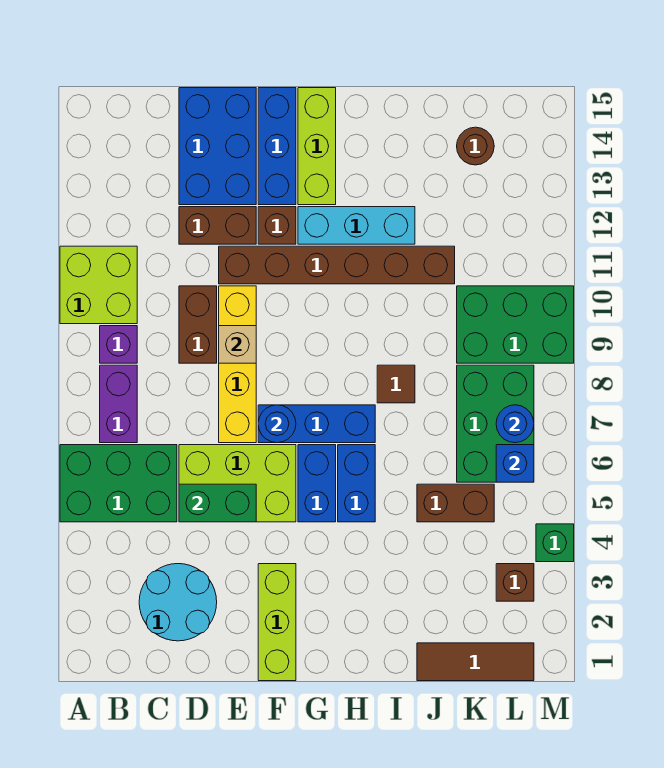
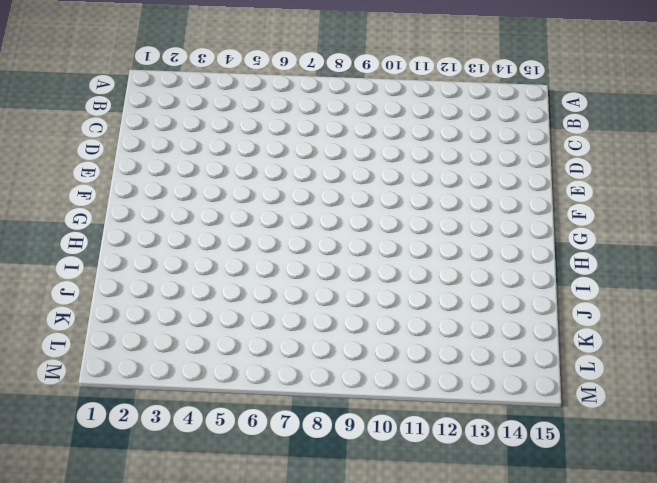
none -> green brick A5:C6 level 1
none -> lime brick A10:B11 level 1
none -> purple brick B7:B8 level 1
none -> purple brick B9 level 1

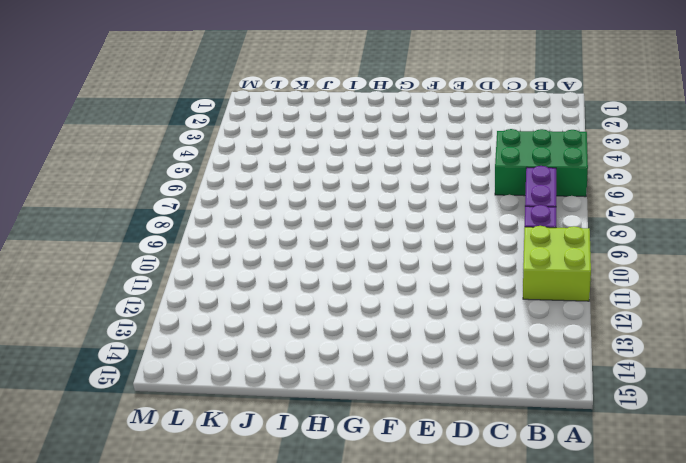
none -> cyan round brick C2:D3 level 1
none -> lime brick D5:F6 level 1
none -> brown brick D9:D10 level 1
none -> brown brick D12:E12 level 1

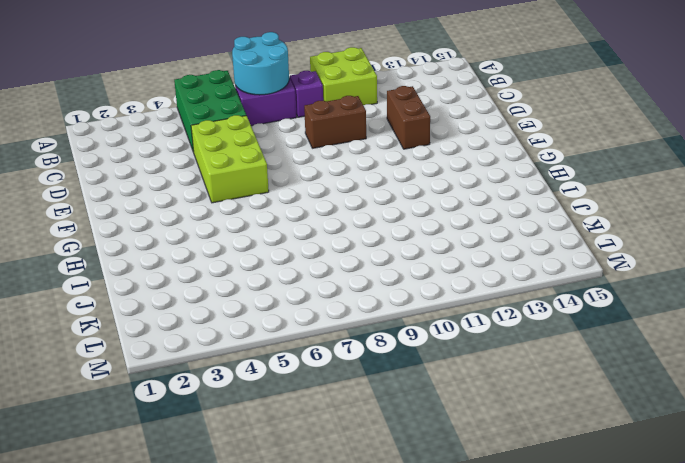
cyan round brick A7:B8 level 2 -> cyan round brick C2:D3 level 1
none -> blue brick D13:E15 level 1
none -> yellow brick E7:E10 level 1
none -> brown brick E11:J11 level 1
none -> lime brick F1:F3 level 1

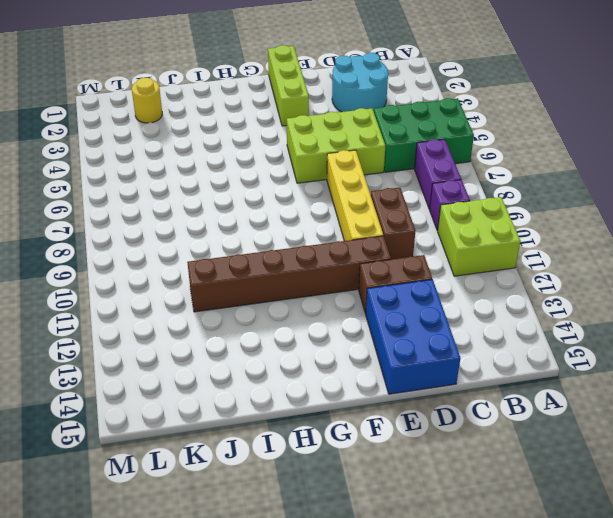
yellow round brick K2 level 1 -> none
none -> blue brick F7:H7 level 1
none -> brown brick F12 level 1
none -> blue brick F13:F15 level 1
none -> blue brick G5:G6 level 1

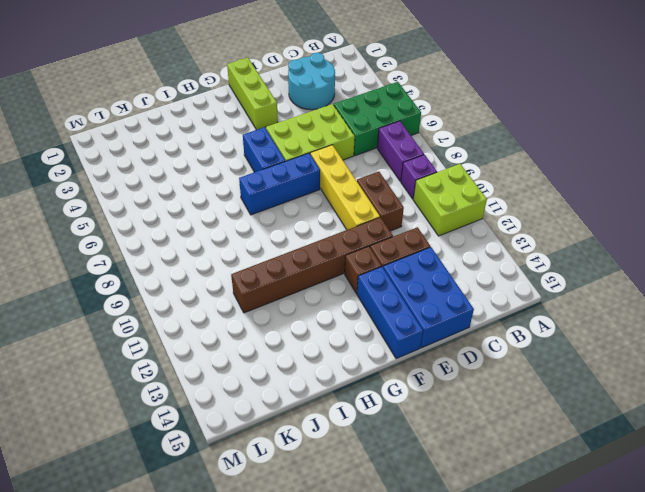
none -> cyan brick G12:I12 level 1
none -> lime brick G13:G15 level 1
none -> blue brick H5:H6 level 1
none -> brown tile I8 level 1

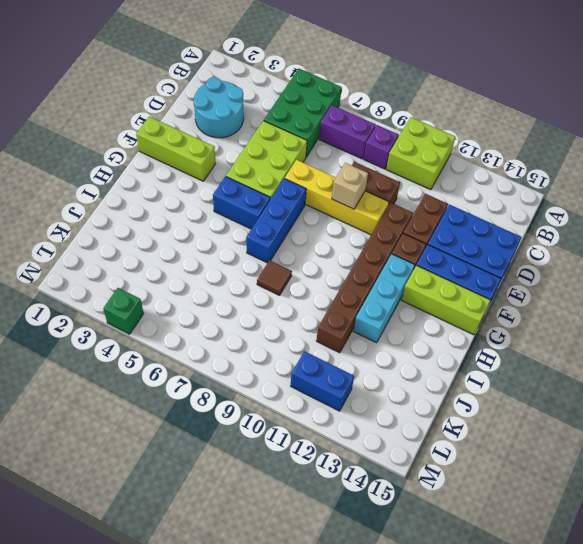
blue brick L11:L12 level 1 -> blue brick H5:H6 level 1
none -> brown tile J1:L1 level 1
none -> brown brick J5:K5 level 1
none -> green brick K6:L8 level 1
none -> green brick K9:M10 level 1

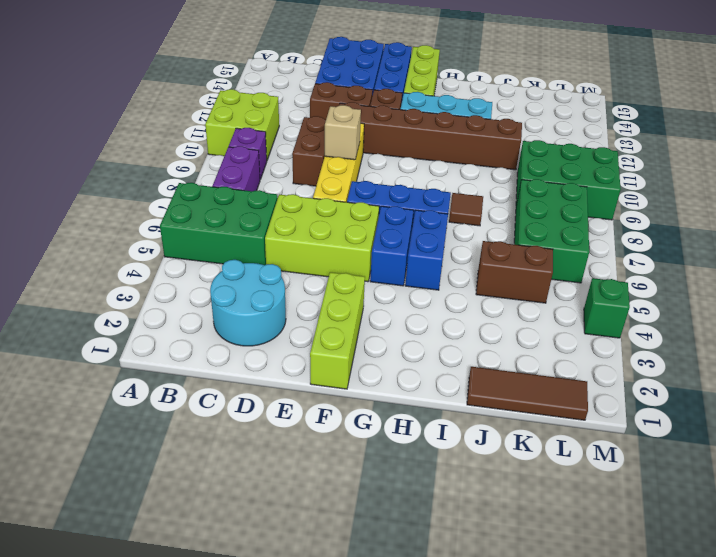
none -> brown round brick K14 level 1
none -> brown brick L3 level 1
none -> green brick D5:E5 level 2
none -> blue round brick F7 level 2

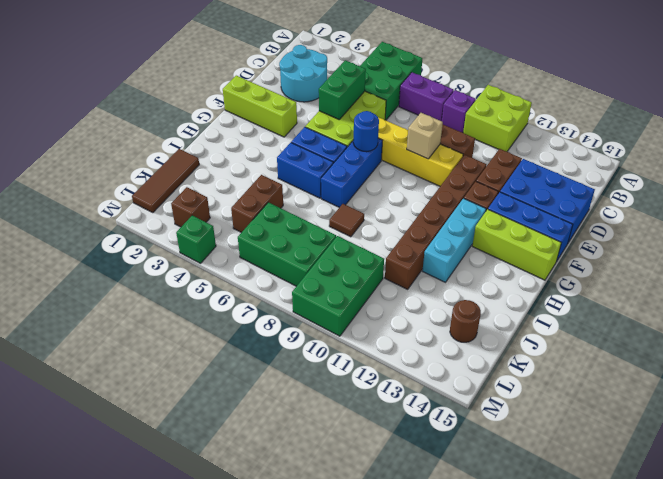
none -> blue brick L6 level 2
none -> blue round brick L7 level 2

